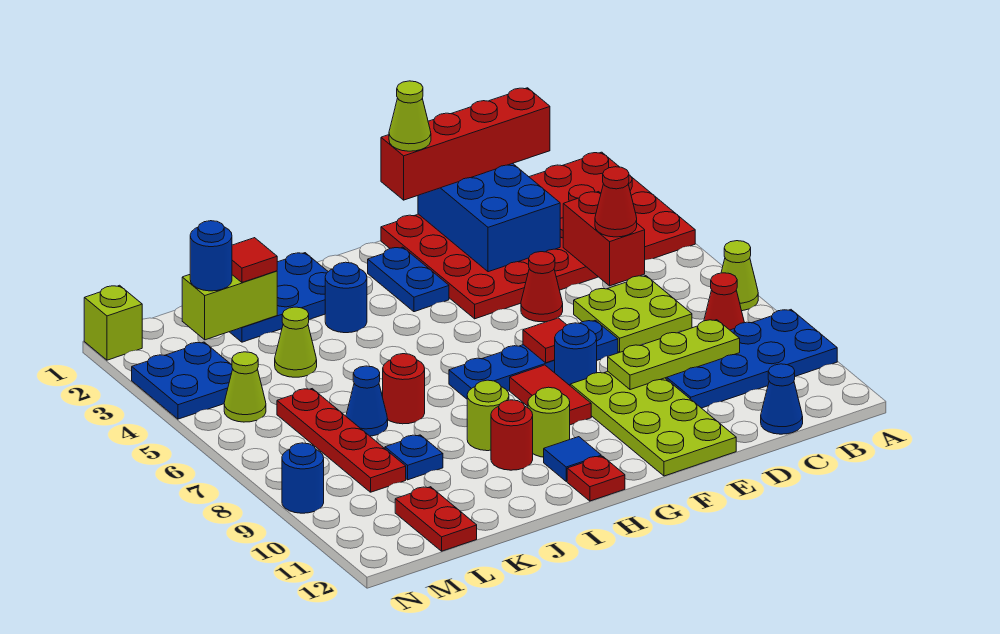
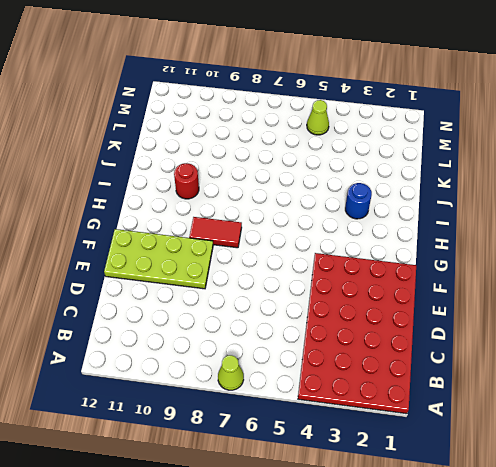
none -> blue plate A9:D10 level 1
none -> red cone B8 level 1
none -> lime plate C6:D7 level 1
none -> blue cone C12 level 1

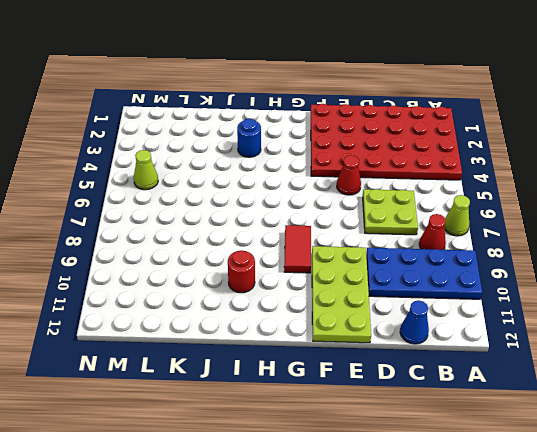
none -> blue plate E7:H7 level 1
none -> blue round brick F8 level 1
none -> blue plate G2:G3 level 1
none -> lime round brick H10 level 1

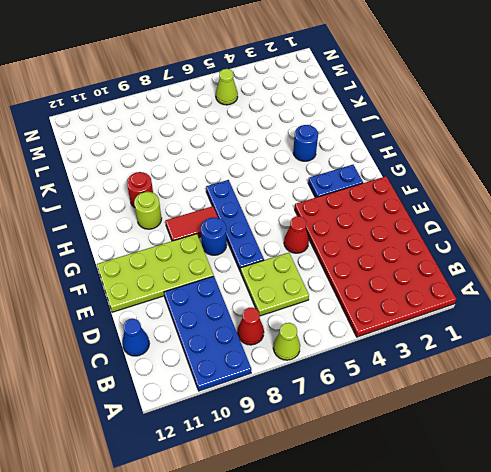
none -> blue tile H11 level 1
none -> red plate H12 level 1
none -> blue plate I1:K2 level 1
none -> lime round brick I9 level 1

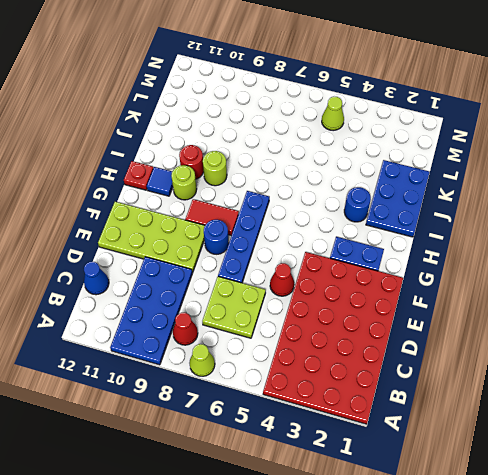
none -> red round brick J7 level 1
none -> lime cone K4 level 1
none -> blue cone K7 level 1
none -> blue plate K9 level 1

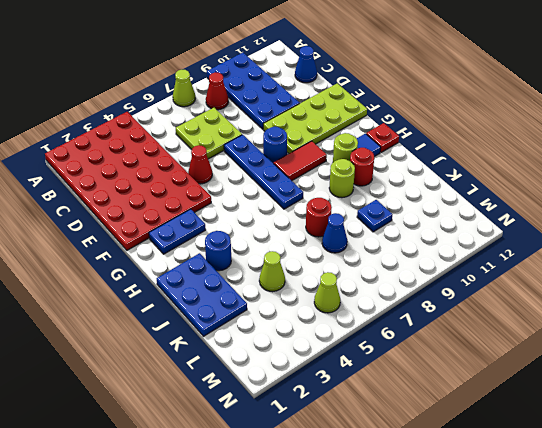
none -> red plate L6:L9 level 1
none -> red plate L11:L12 level 1
none -> blue plate M3:N4 level 1
none -> lime brick N1 level 1

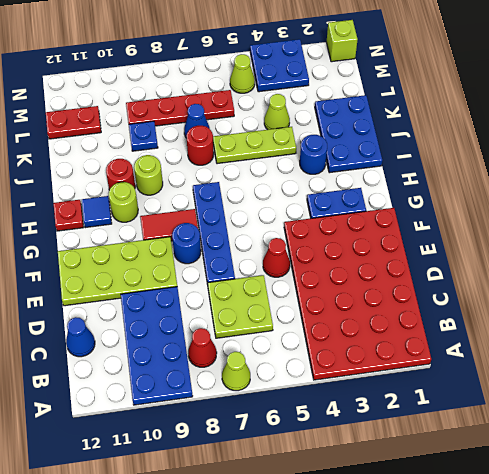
lime plate J4:J6 level 1 -> lime plate C9:E9 level 2
none -> blue round brick N9 level 1
none -> red brick C4:C5 level 2
none -> blue brick D1:E3 level 2
none -> red tile F7 level 2

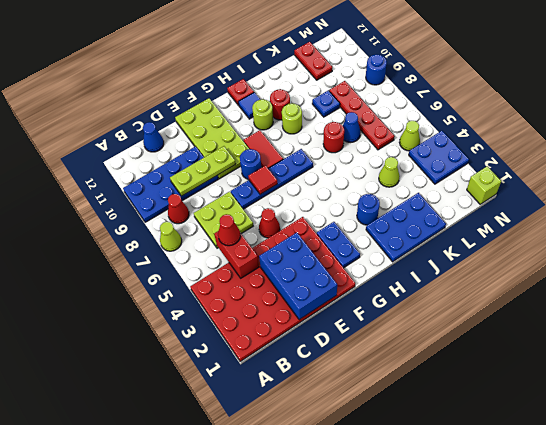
none -> lime brick K2:L2 level 2
none -> red brick C1:F1 level 3
none -> red tile K2 level 3
none -> blue round brick L2 level 3

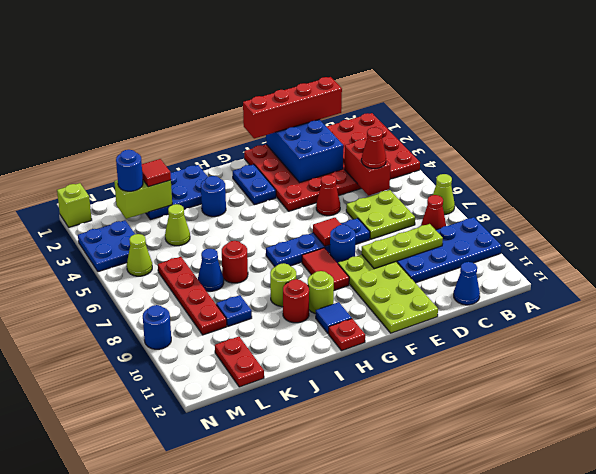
none -> lime cone F1 level 4

